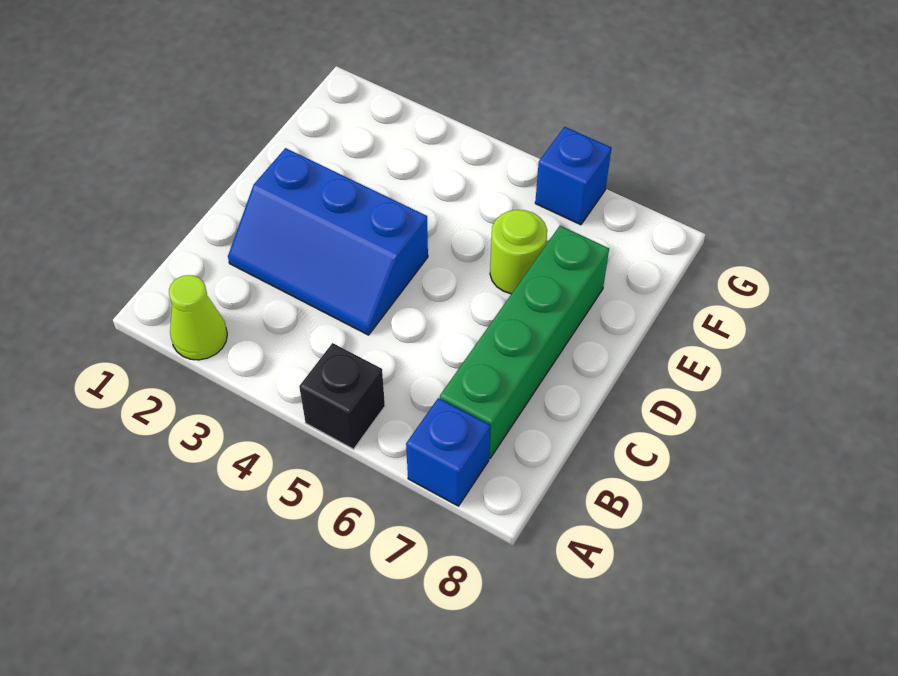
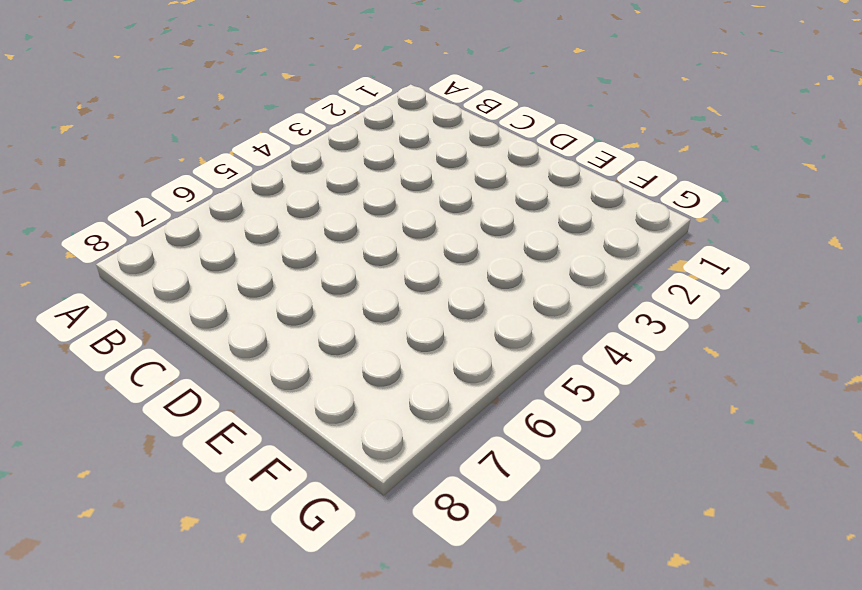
none -> lime cone A2 level 1
none -> black brick A5 level 1

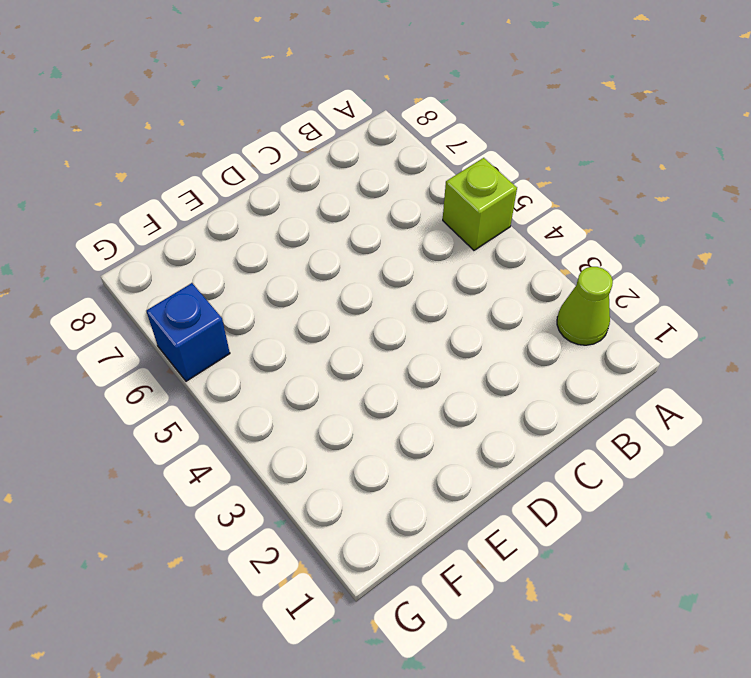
lime brick A5 level 1 -> black brick A5 level 1
none -> blue brick A7 level 1
none -> green brick B7:E7 level 1

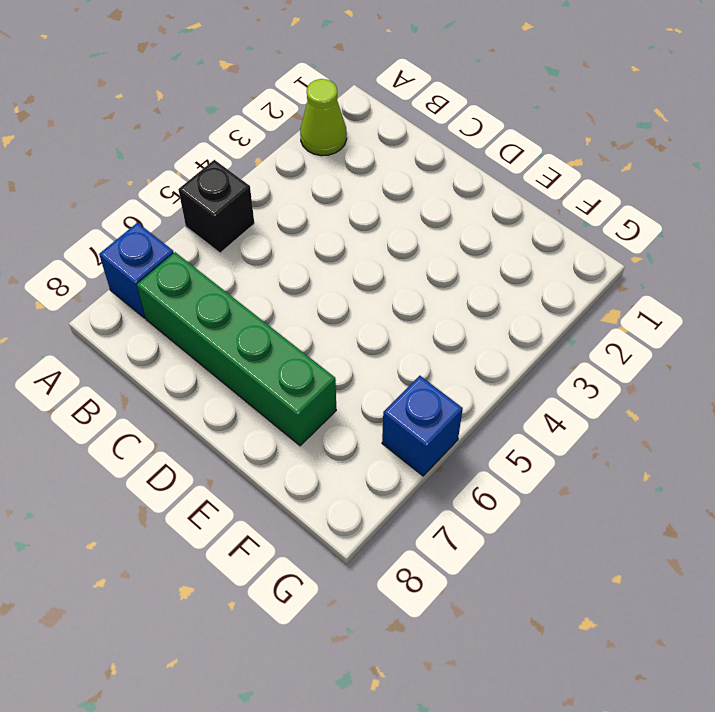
none -> blue slope C2:D4 level 1 top D
none -> lime round brick E6 level 1

